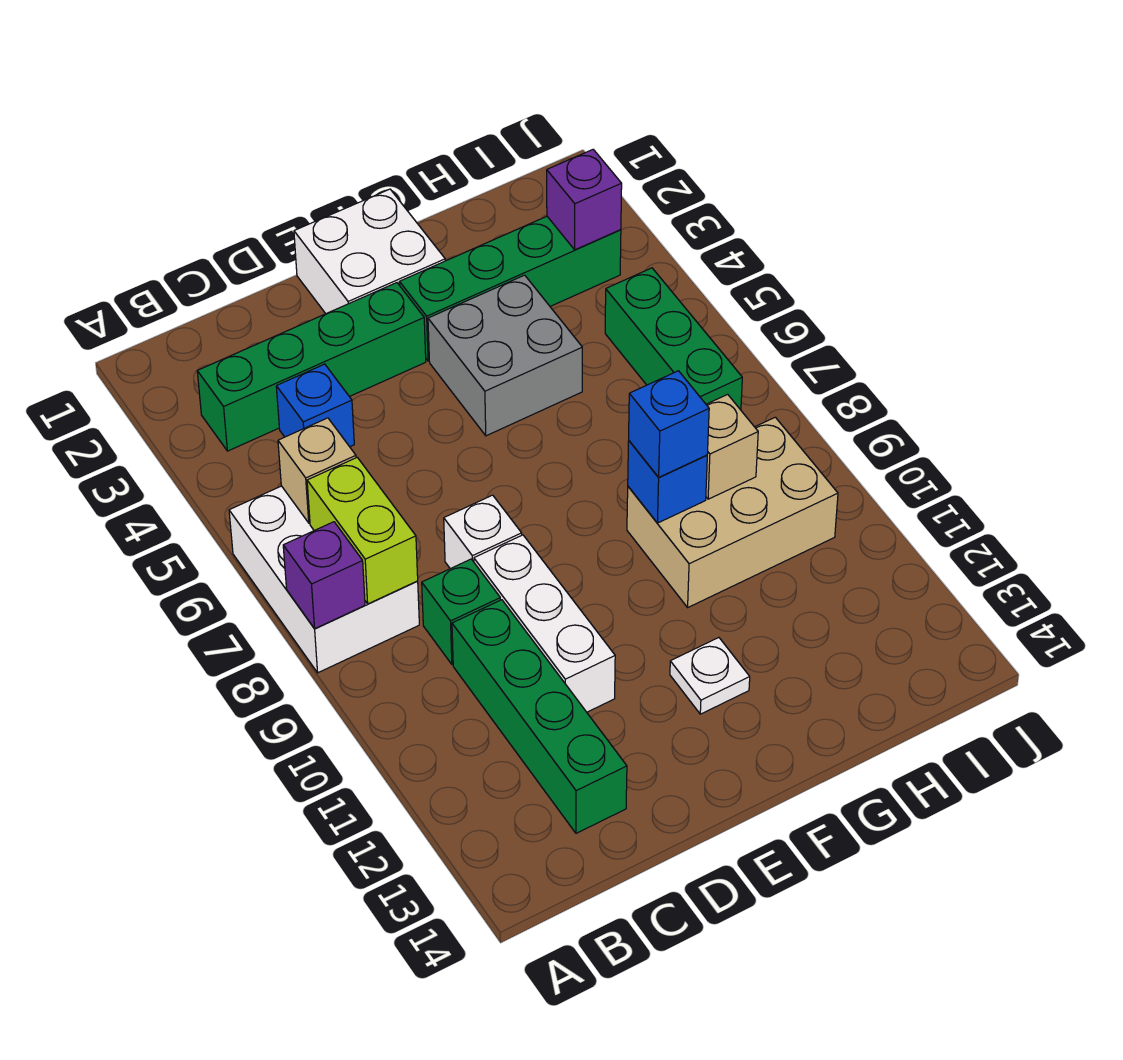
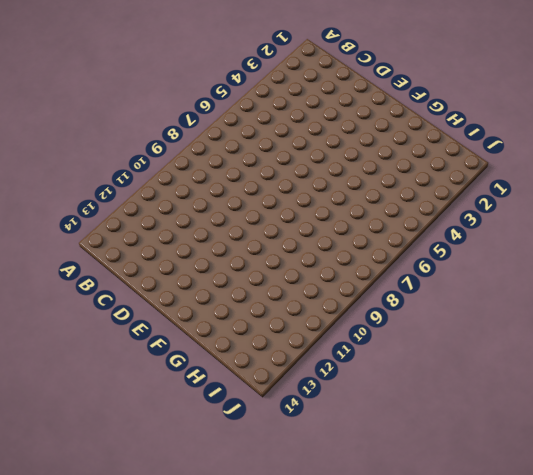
none -> white brick A6:B8 level 1
none -> green brick B3:E3 level 1
none -> blue brick C4 level 1

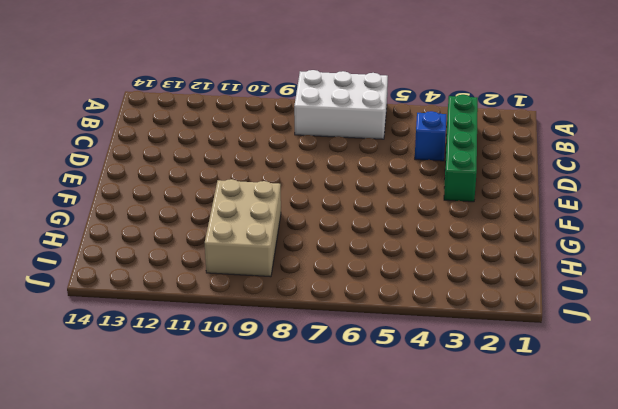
none -> green brick C9 level 1
none -> green brick C10:C13 level 1
none -> white brick D8 level 1

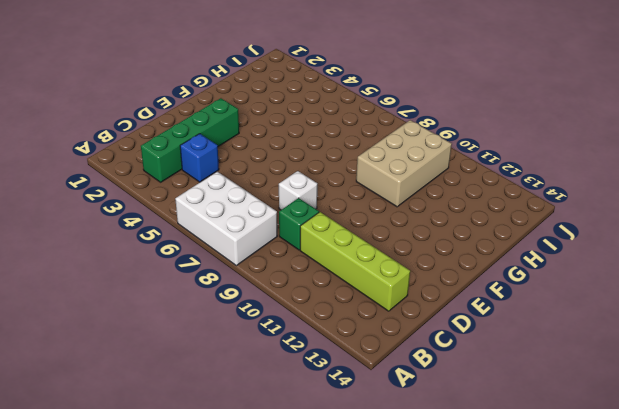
lime brick C10:C13 level 1 -> green brick C10:C13 level 1
none -> white brick D9:D11 level 1
none -> white brick E1:F2 level 1
none -> green brick F3:I3 level 1

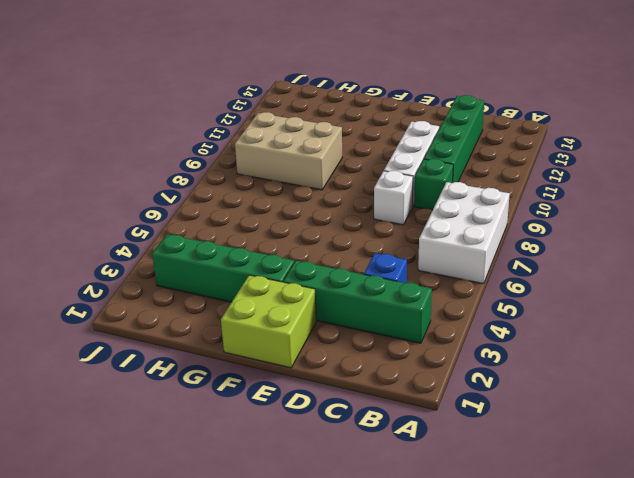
lime brick E1:F2 level 1 -> white brick E1:F2 level 1
none -> grey brick F4:G5 level 1
none -> white plate F12 level 1
none -> green brick I5:I7 level 1

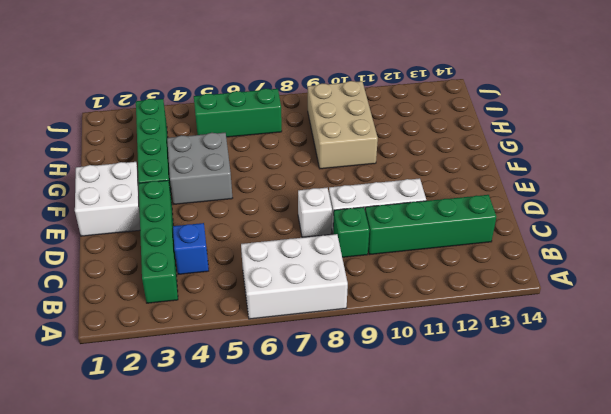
none -> white plate F12 level 1
none -> purple brick A8 level 2
none -> tan brick B6 level 2

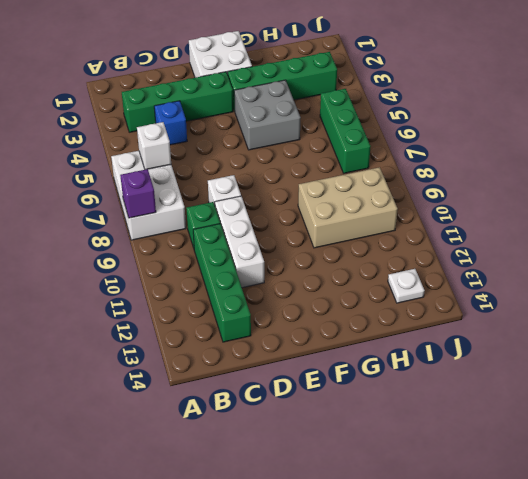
white brick B6 level 2 -> tan brick B6 level 2
white plate I13 level 1 -> white plate F12 level 1
none -> lime brick B7:B8 level 2
none -> blue brick G9 level 2
none -> tan brick H9 level 2

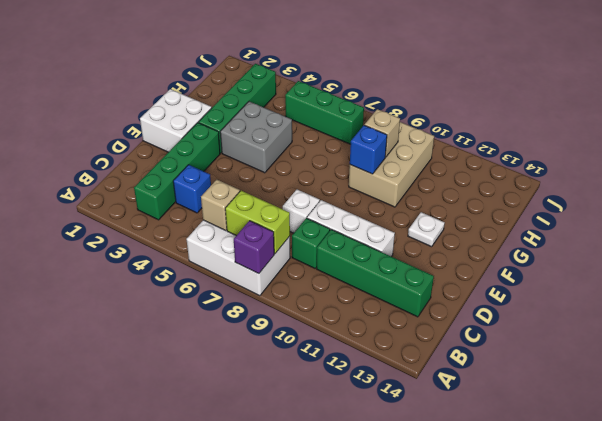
none -> purple brick I3 level 2
none -> blue brick G9 level 3

